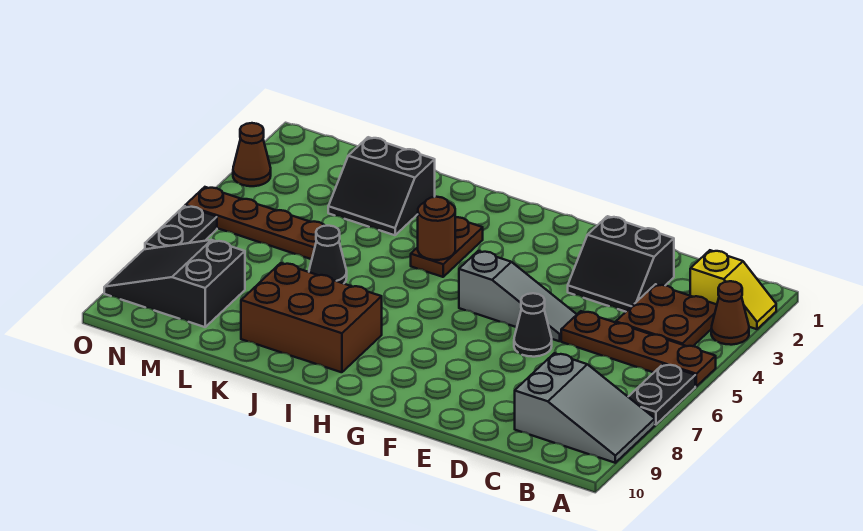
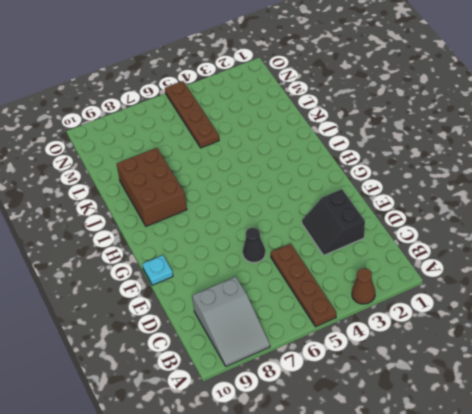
cyan plate F10 level 1 -> none
none -> yellow slope A2:B2 level 1 top B
none -> black plate A6:A7 level 1
none -> brown plate B3:C4 level 1

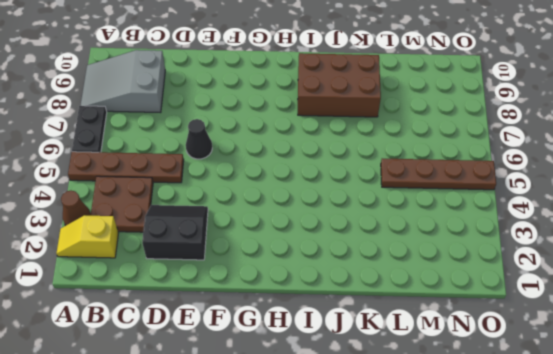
none -> grey slope E5:G5 level 1 top G
none -> brown plate I3:I4 level 1
none -> black slope K2:L3 level 1 top 2

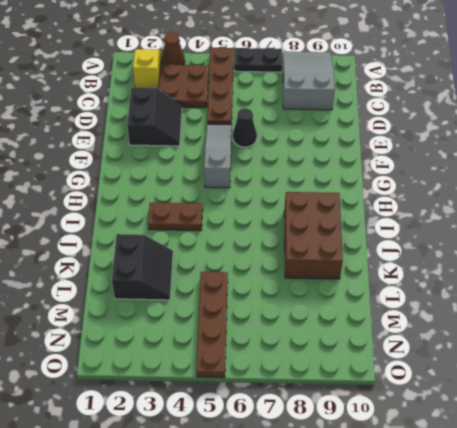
none -> black cone K6 level 1
none -> black slope M8:O9 level 1 top M
none -> brown cone O3 level 1

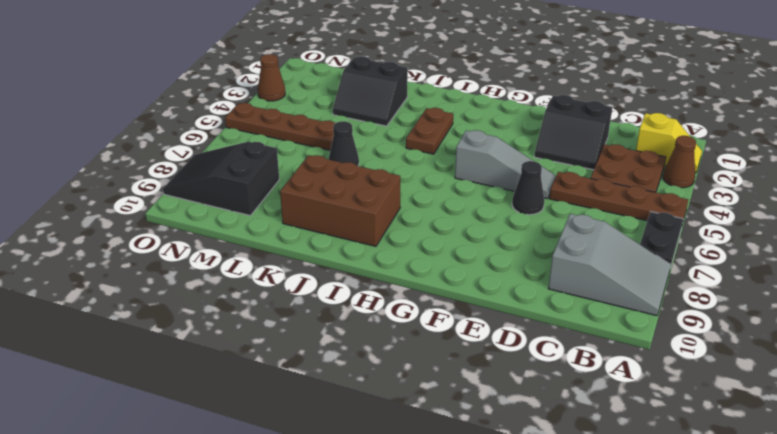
none -> black plate O6:O7 level 1
none -> brown round brick I4 level 2

